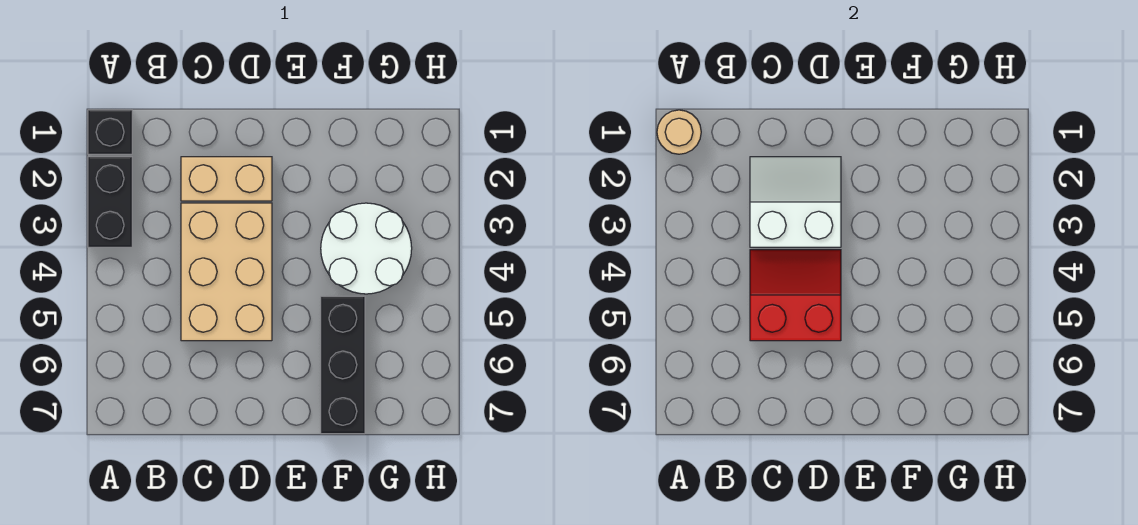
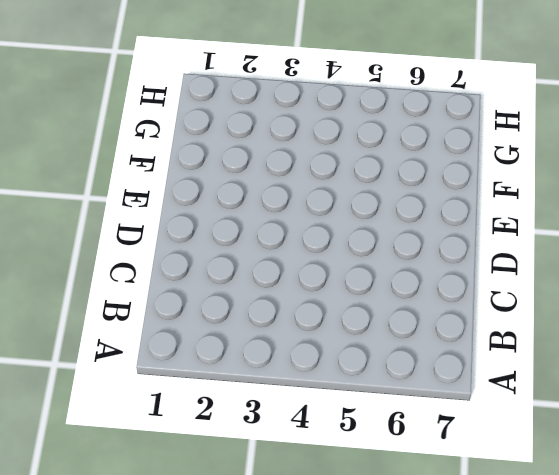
none -> black brick A1 level 1
none -> black brick A2:A3 level 1

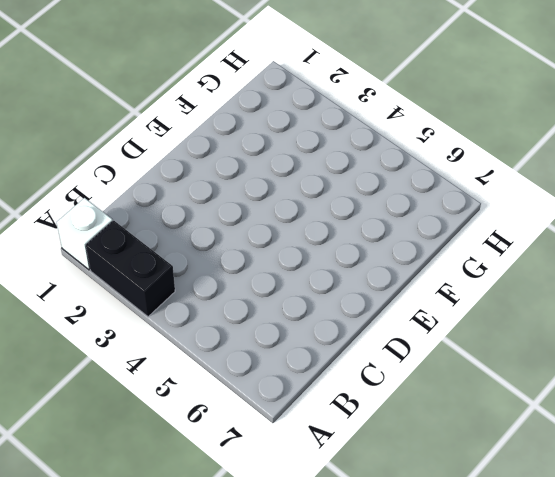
white brick A1 level 1 -> black brick A1 level 1
none -> tan brick C2:D2 level 1
none -> tan brick C3:D5 level 1

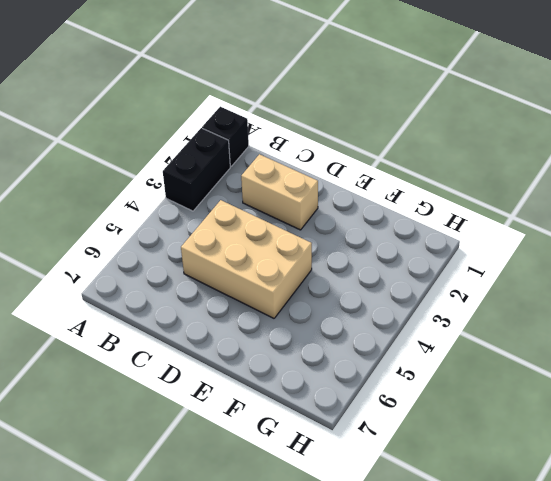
tan brick C4:E5 level 1 -> tan brick C3:D5 level 1
none -> white round brick F3:G4 level 1
none -> black brick F5:F7 level 1

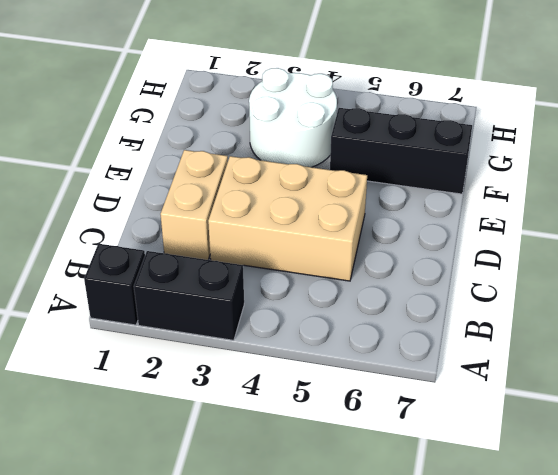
none -> tan round brick A1 level 2
none -> white slope C2:D3 level 2 top 3

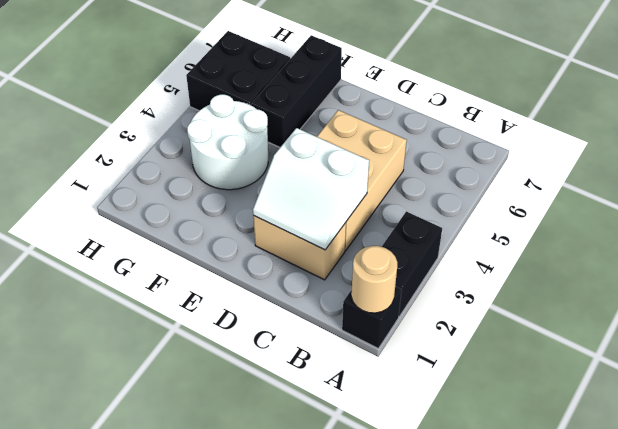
black brick G5:H6 level 1 -> none
none -> red slope C4:D5 level 2 top 5

